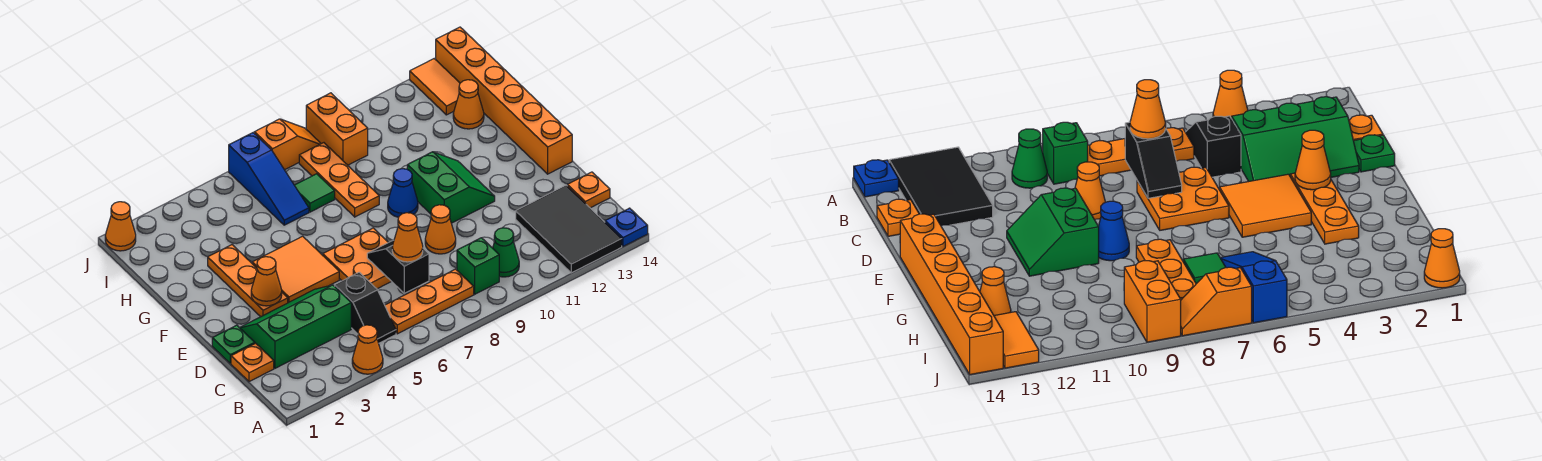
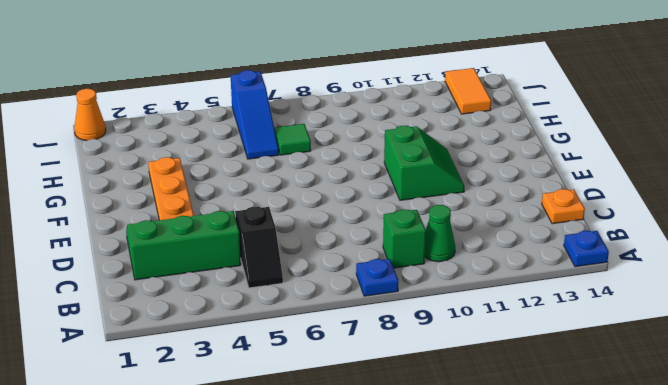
blue plate A8 level 1 -> none
none -> orange cone A4 level 1
none -> black tile A12:C13 level 1
none -> orange plate B6:B8 level 1

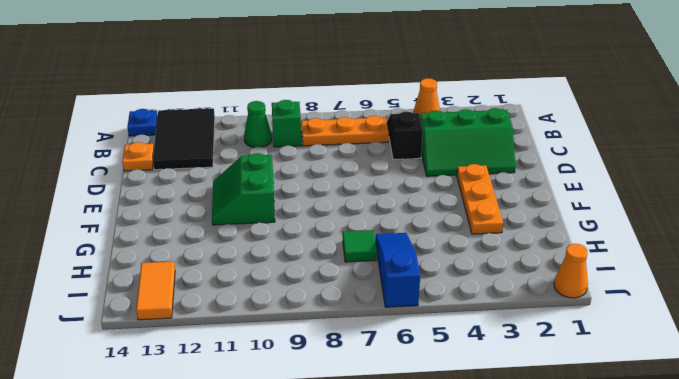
none -> orange plate C1 level 1
none -> green plate D1 level 1
none -> orange plate D6:E7 level 1

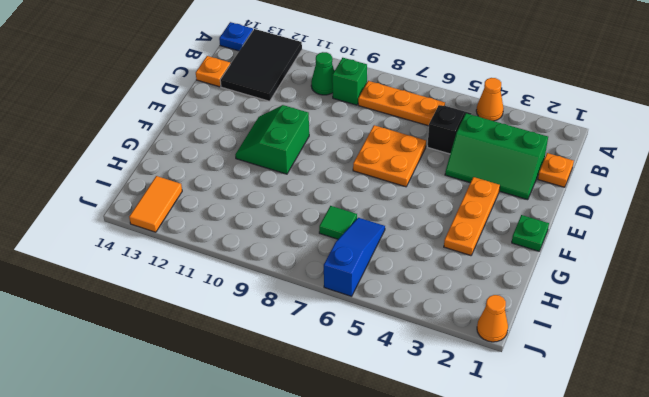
green plate F1 level 1 -> green plate D1 level 1
none -> orange cone D9 level 1
none -> orange tile E4:F5 level 1
none -> orange brick E14:J14 level 1

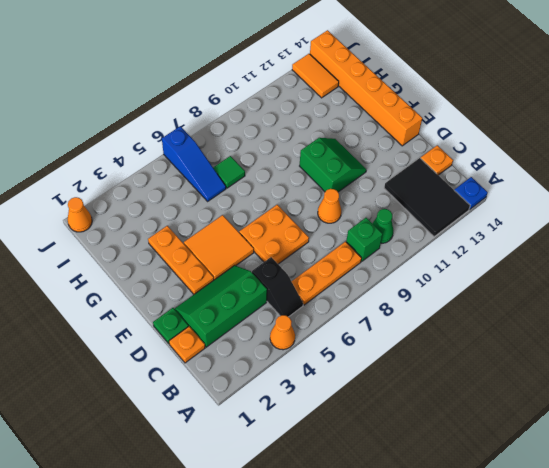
none -> blue cone F9 level 1
none -> orange plate G8:I8 level 1
none -> orange cone H13 level 1

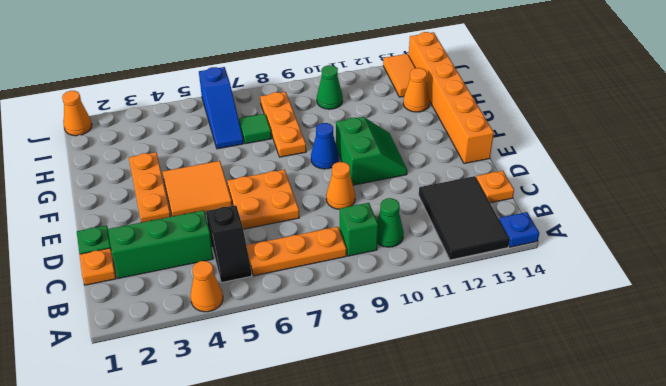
green cone I10 level 1 -> none
none -> orange brick I9:J9 level 1
none -> orange slope J7:J8 level 1 top 7
none -> black slope C7:D7 level 2 top C

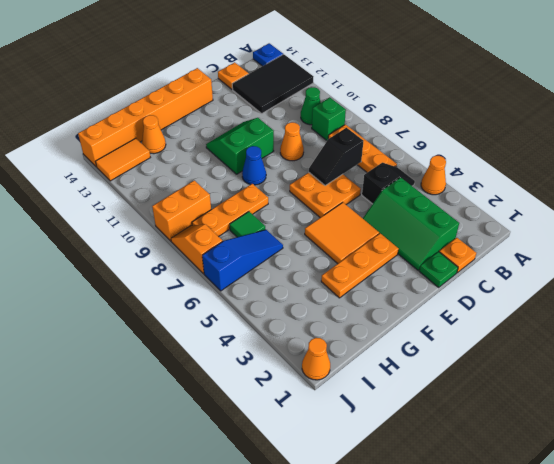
none -> orange cone E3 level 2
none -> orange cone C7 level 3

